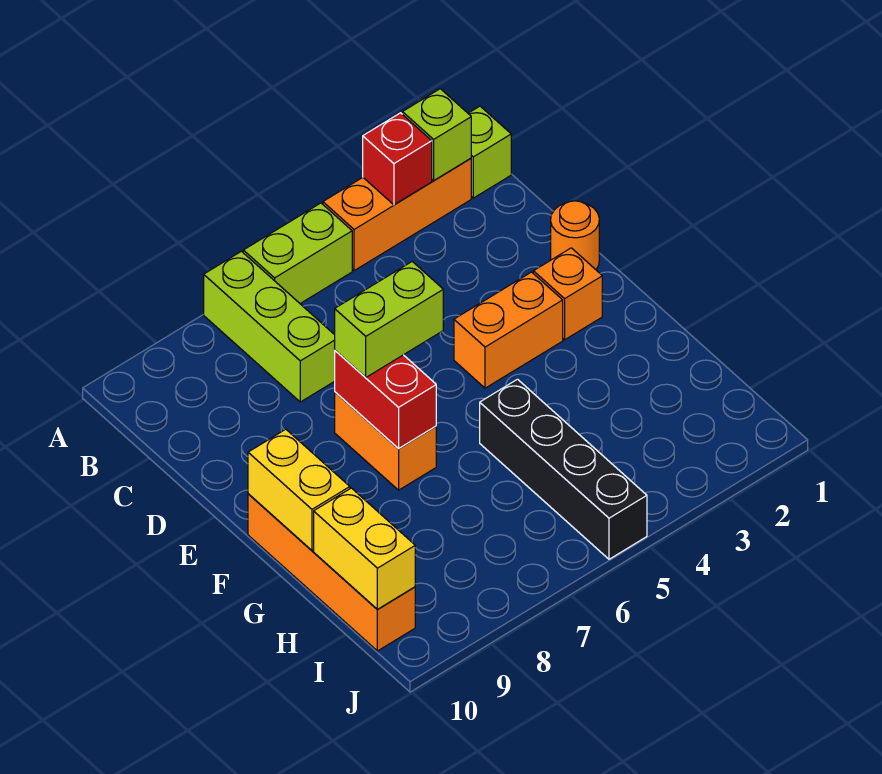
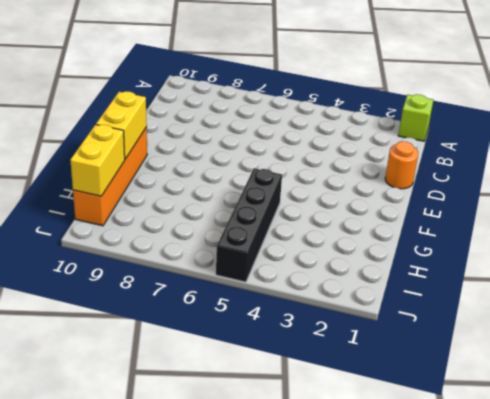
none -> orange brick A2:A4 level 1
none -> lime brick A5:A6 level 1
none -> lime brick A7:C7 level 1

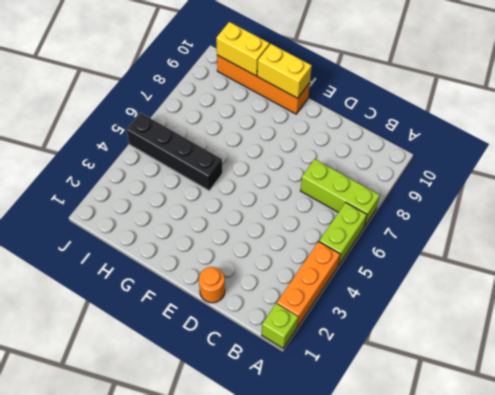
none -> orange brick E2 level 1
none -> orange brick E3:E4 level 1
none -> orange brick E7:F7 level 1

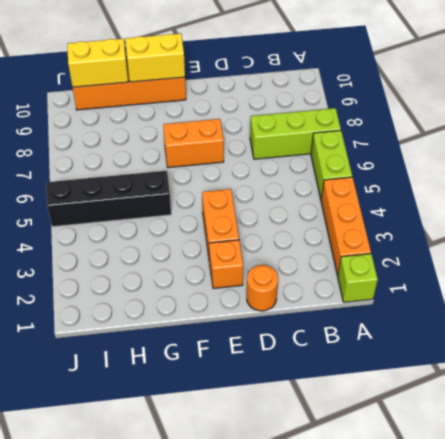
none -> lime brick A2 level 2
none -> red brick A3 level 2
none -> red brick E7:F7 level 2

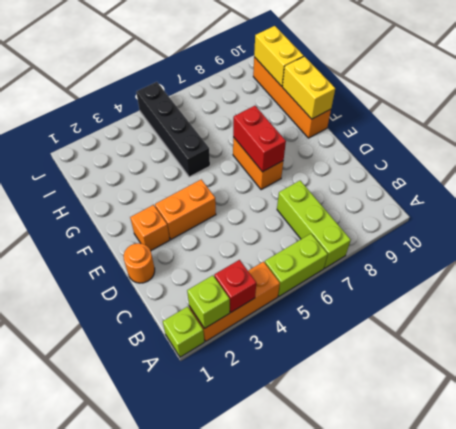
none -> lime brick E6:E7 level 3

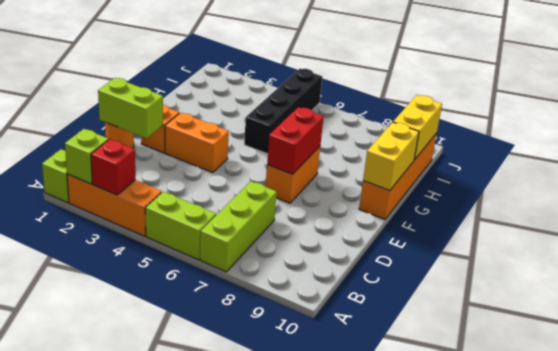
lime brick D1:D2 level 2 -> lime brick E6:E7 level 3

